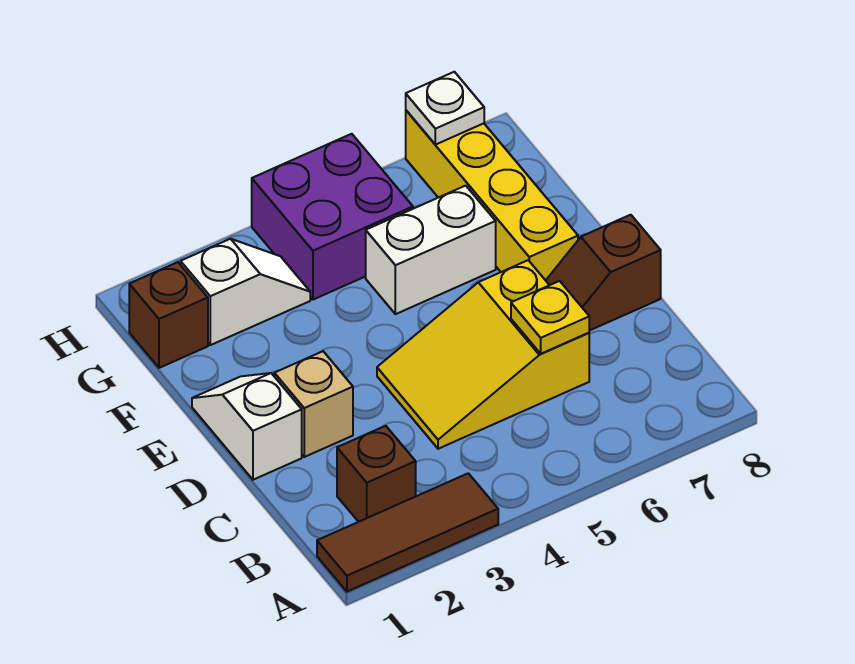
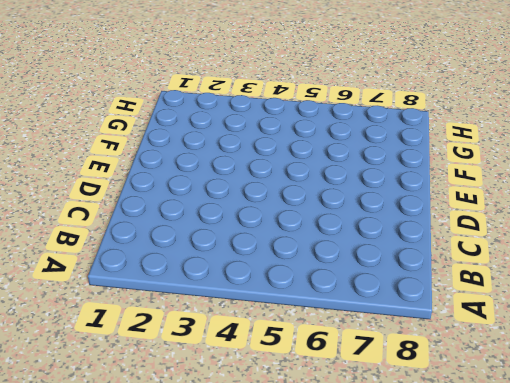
none -> brown tile A1:A3 level 1
none -> brown brick B2 level 1
none -> yellow slope C4:D6 level 1 top 6

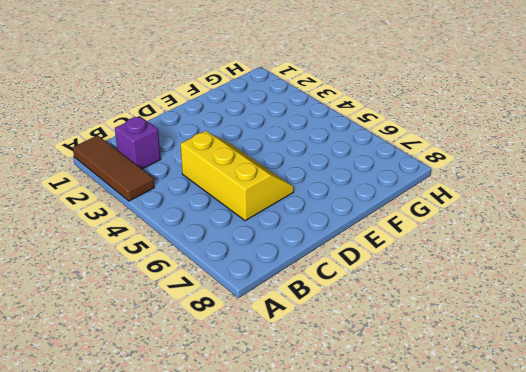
purple brick B2 level 1 -> brown brick B2 level 1
yellow slope C4:D6 level 1 top C -> yellow slope C4:D6 level 1 top 6
none -> white slope D1:E1 level 1 top D
none -> tan brick D2 level 1
none -> brown slope D7:D8 level 1 top 8

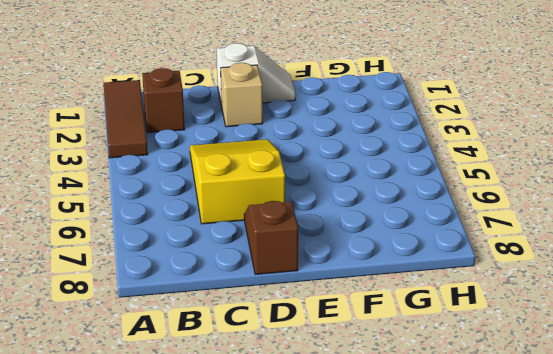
none -> yellow brick E7:H7 level 1
none -> white brick F5:F6 level 1
none -> brown brick G1 level 1

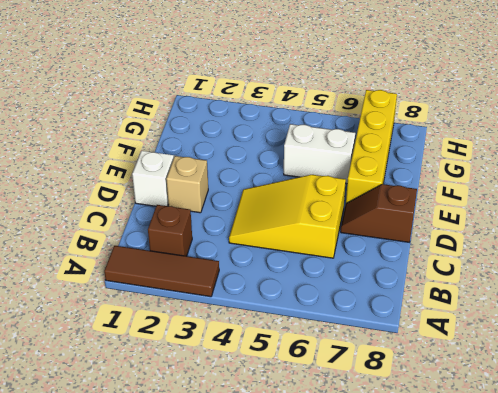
none -> brown brick G1 level 1
none -> white slope G2:G3 level 1 top 2
none -> purple brick G4:H5 level 1

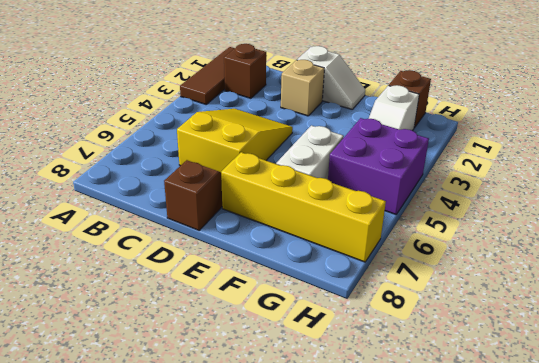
none -> yellow plate C6 level 2
none -> white plate H7 level 2

